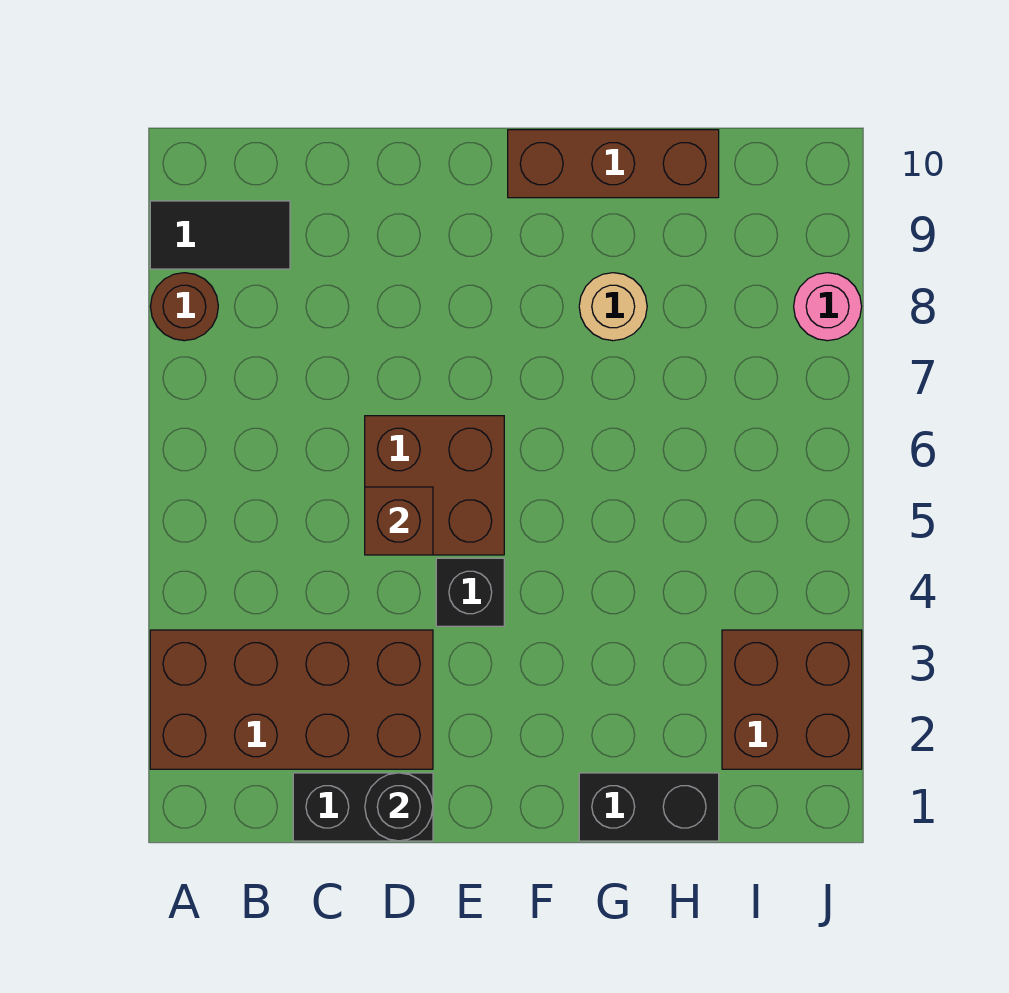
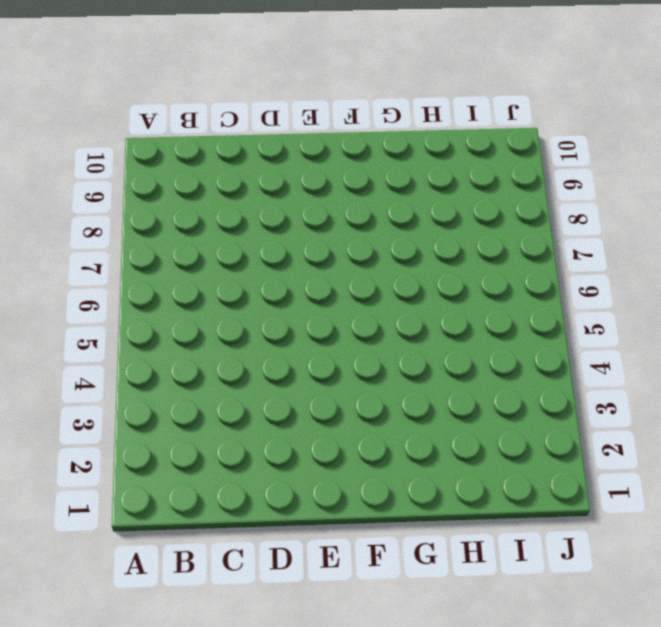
none -> brown brick A2:D3 level 1
none -> brown round brick A8 level 1
none -> black tile A9:B9 level 1

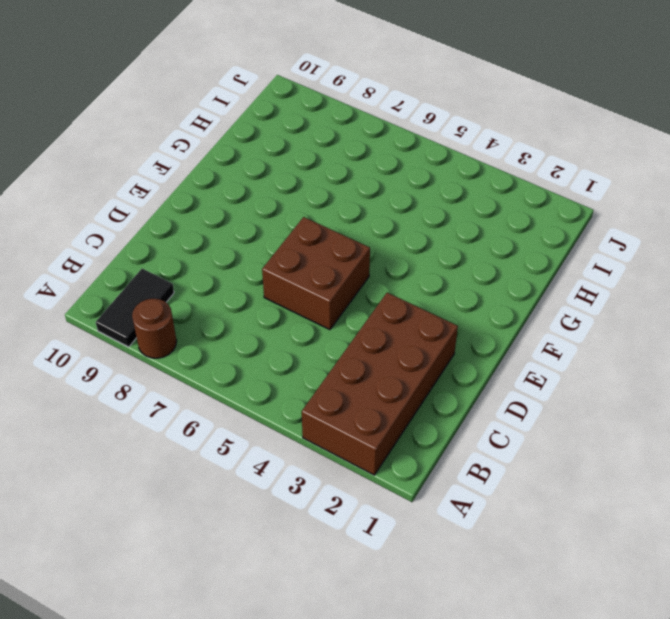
none -> black brick C1:D1 level 1
none -> black brick E4 level 1
none -> brown brick F10:H10 level 1

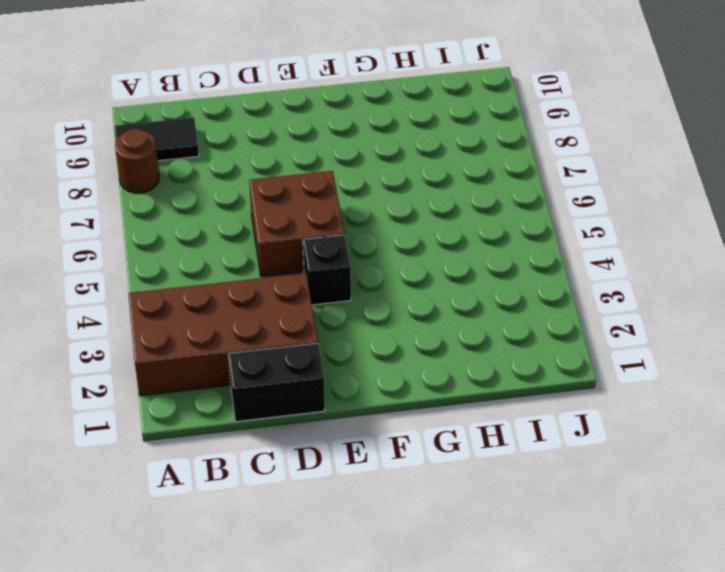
none -> brown brick F10:H10 level 1
none -> black brick G1:H1 level 1
none -> tan round brick G8 level 1

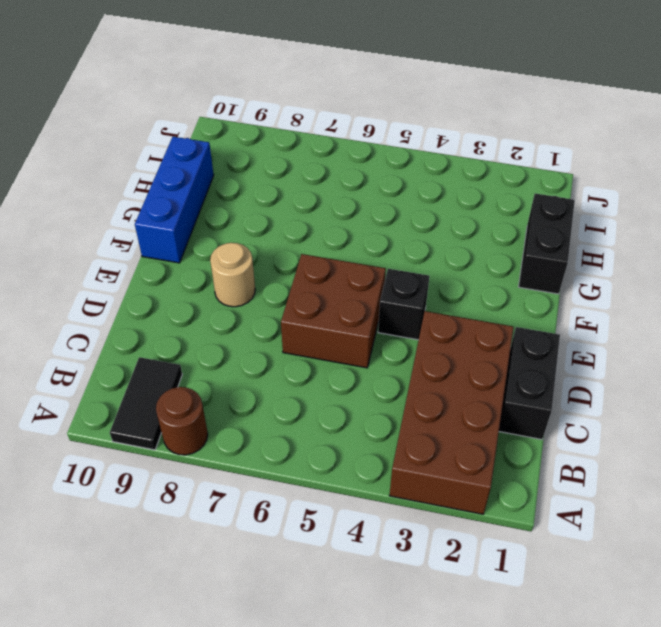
tan round brick E8 level 1 -> tan round brick G8 level 1
blue brick F10:H10 level 1 -> brown brick F10:H10 level 1
none -> brown brick I2:J3 level 1
none -> pink round brick J8 level 1
none -> black round brick D1 level 2

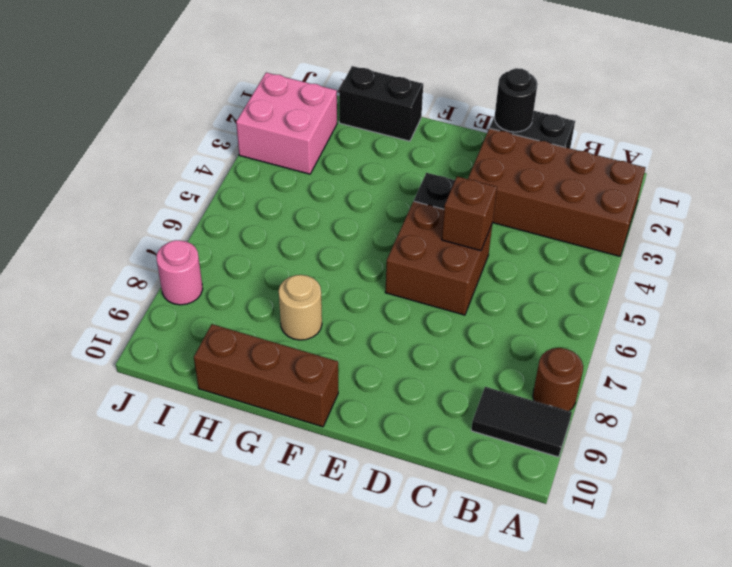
pink brick I2:J3 level 1 -> brown brick I2:J3 level 1

